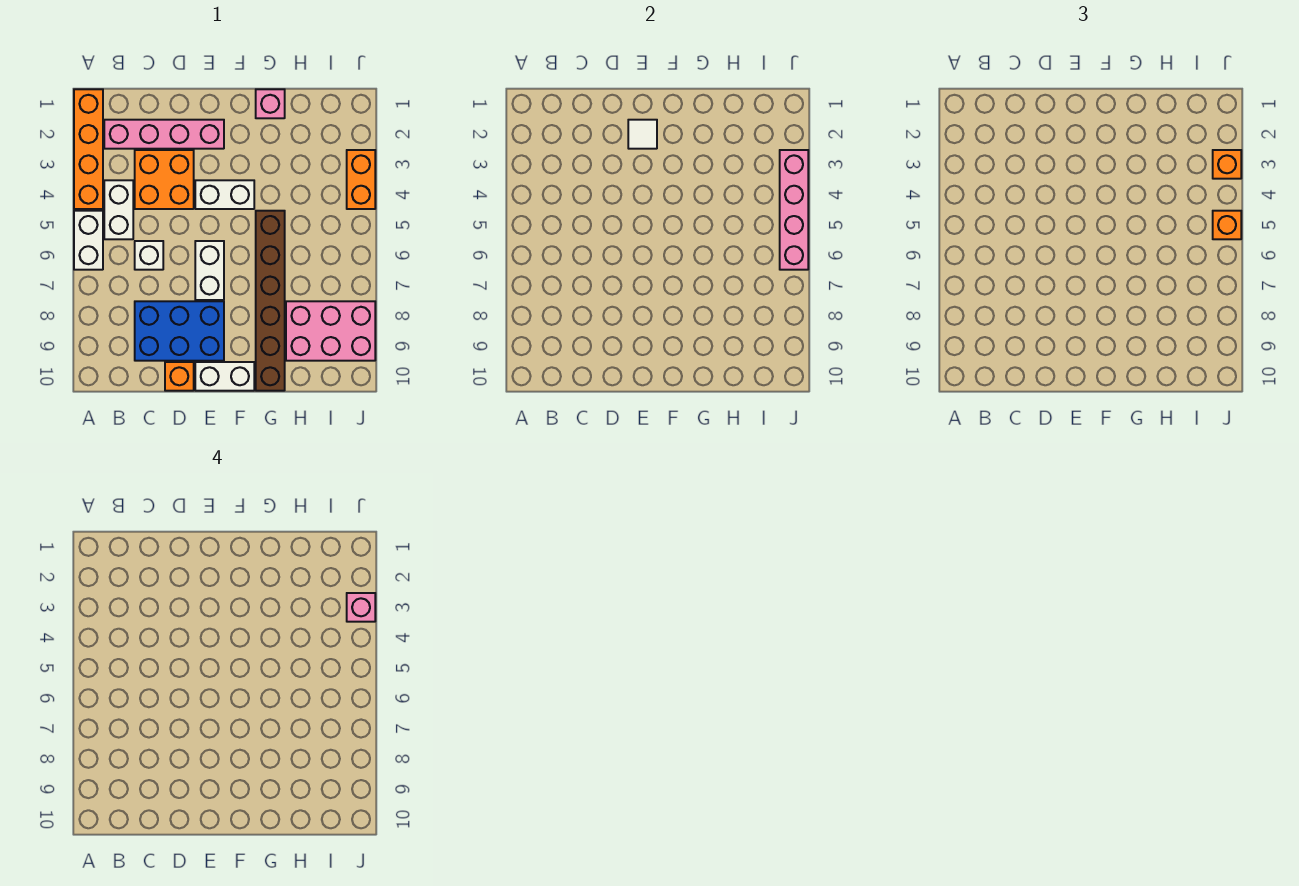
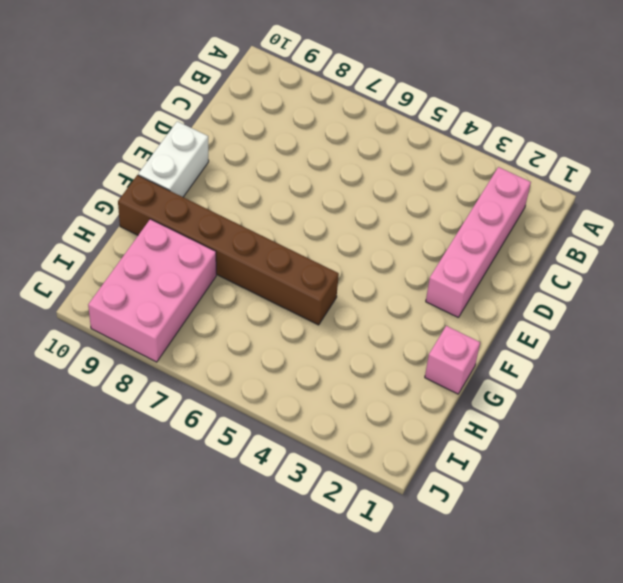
none -> orange brick A1:A4 level 1
none -> white brick A5:A6 level 1
none -> white brick B4:B5 level 1

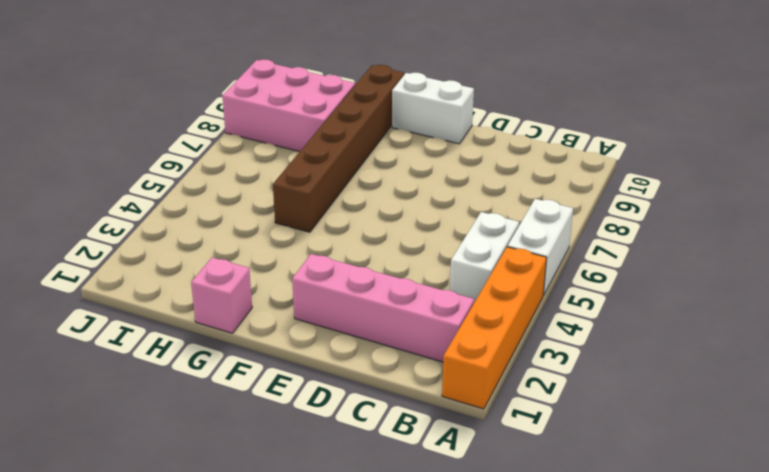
none -> orange brick C3:D4 level 1
none -> white brick C6 level 1
none -> blue brick C8:E9 level 1

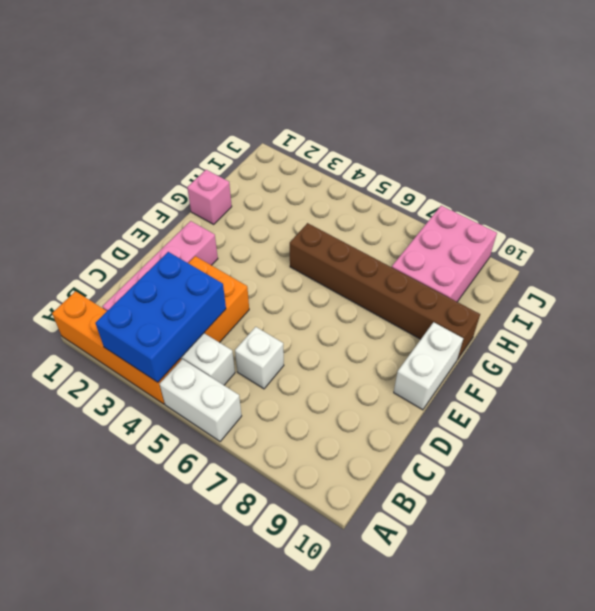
blue brick A3:C4 level 2 -> blue brick C8:E9 level 1
none -> orange brick D10 level 1
none -> white brick E4:F4 level 1
none -> white brick E6:E7 level 1

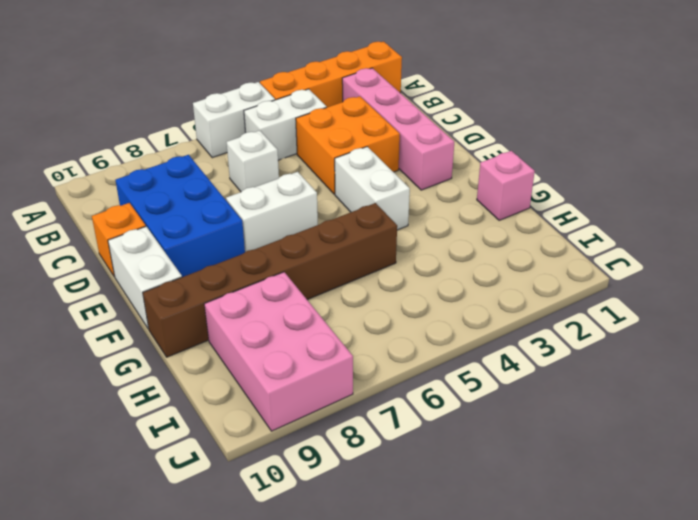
none -> orange brick J3:J4 level 1
none -> white tile E2 level 2
none -> pink brick J3:J6 level 2

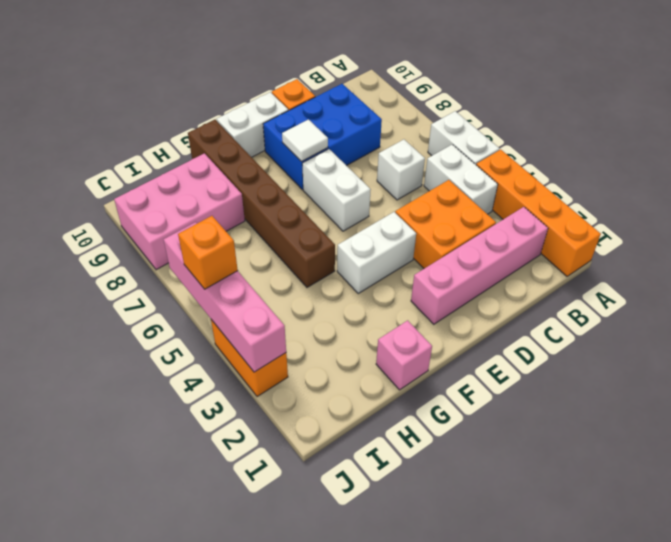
white tile E8 level 2 -> white tile E2 level 2
none -> orange brick J3 level 3
none -> pink brick J3 level 4

